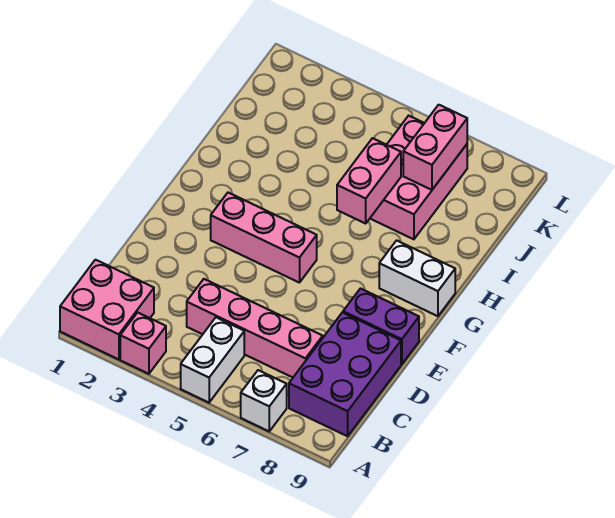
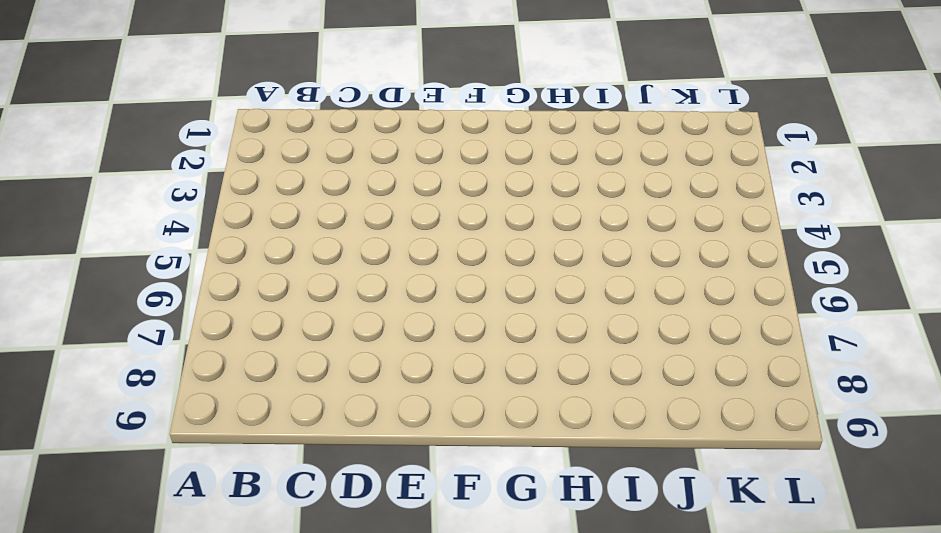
none -> pink brick A1:B2 level 1
none -> pink brick A3 level 1
none -> white brick A5:B5 level 1

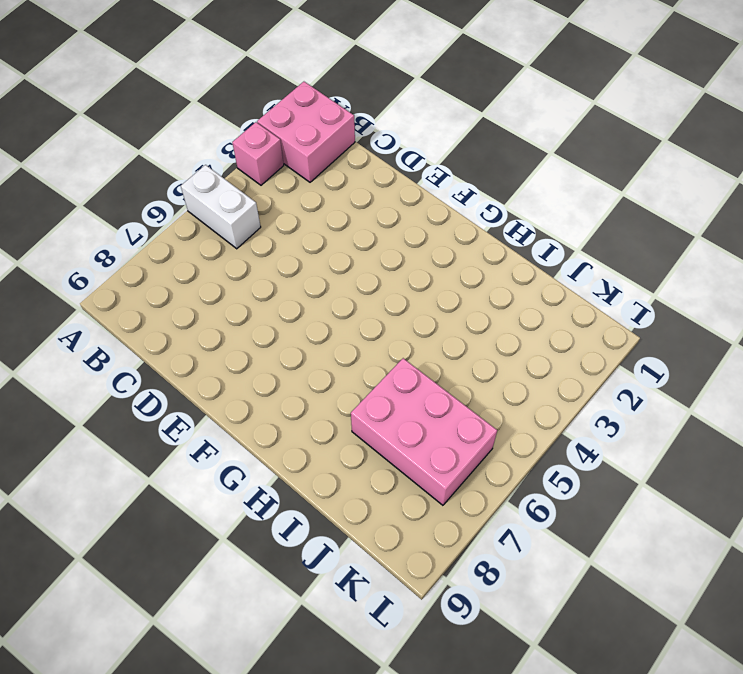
none -> white brick A7 level 1
none -> purple brick B8:D9 level 1
none -> pink brick C4:C7 level 1

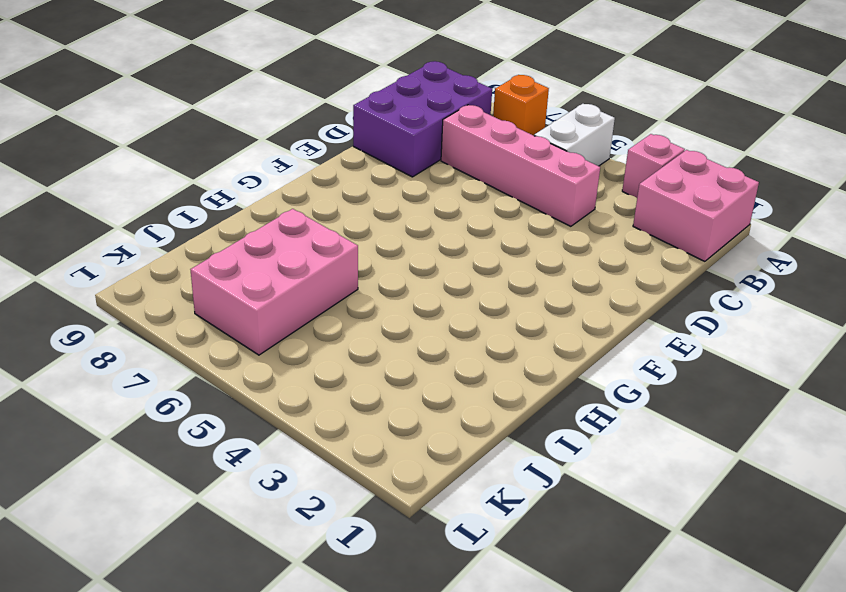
orange brick A7 level 1 -> white brick A7 level 1
none -> purple brick E8:E9 level 1
none -> pink brick F3:F5 level 1
none -> white brick G8:G9 level 1

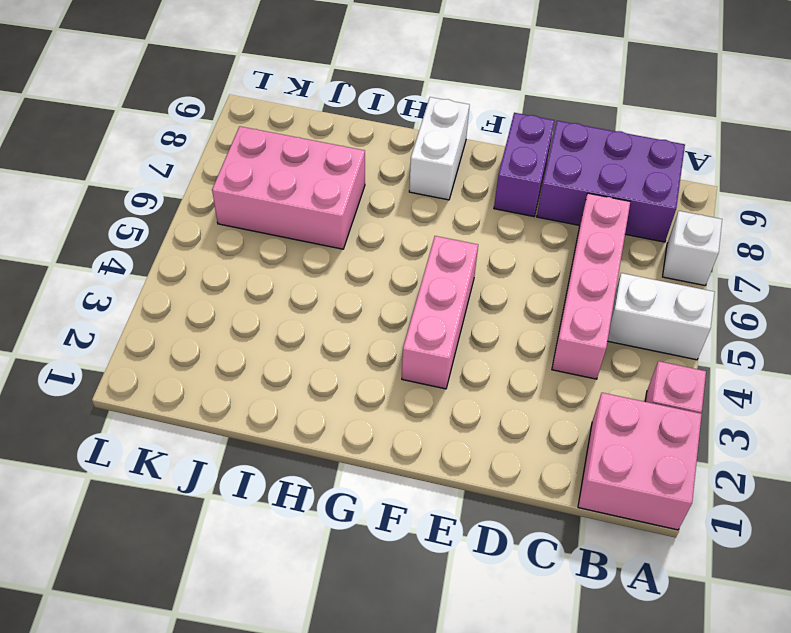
none -> pink brick H6:I6 level 2
none -> pink brick J7:K7 level 2

